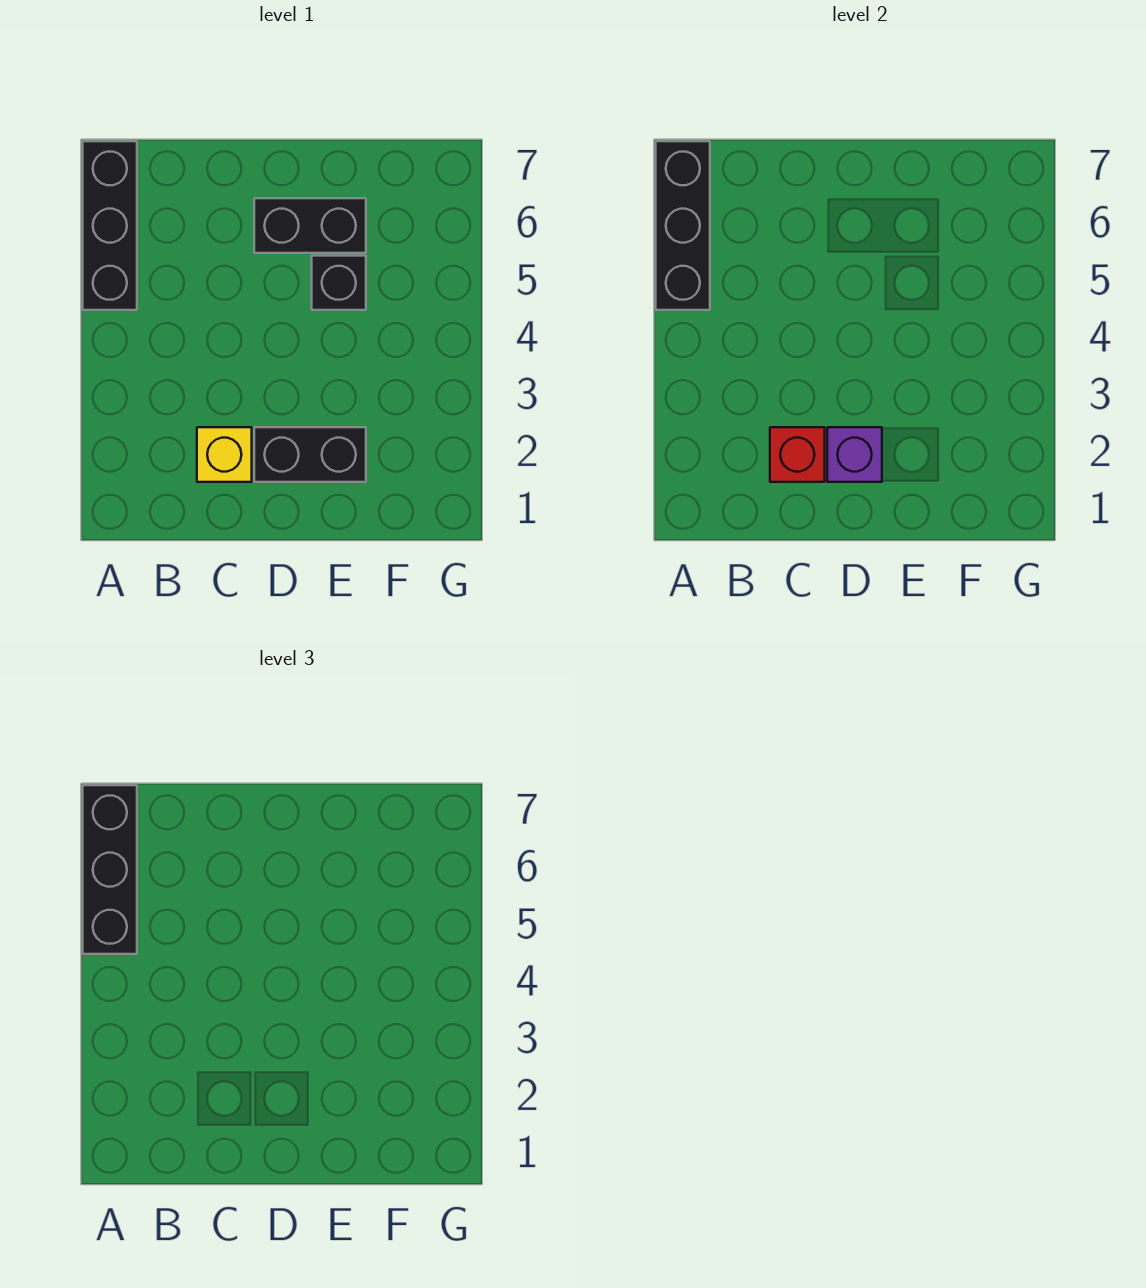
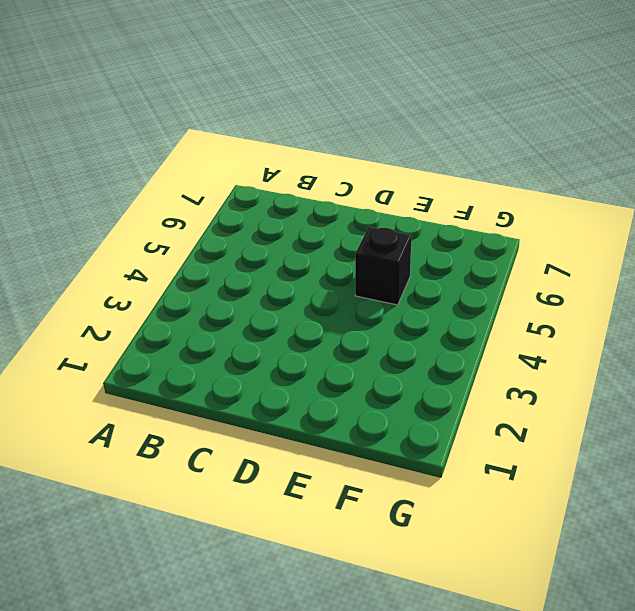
none -> black brick A5:A7 level 1
none -> yellow brick C2 level 1

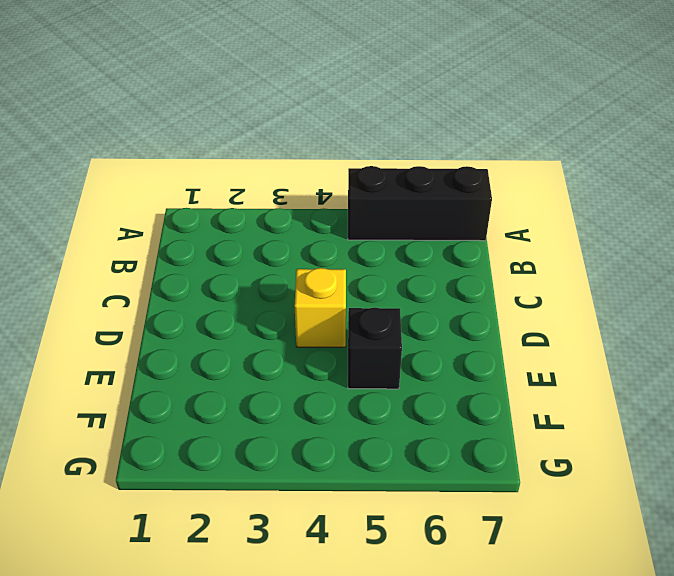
yellow brick D4 level 1 -> yellow brick C2 level 1
none -> black brick D2:E2 level 1
none -> black brick D6:E6 level 1

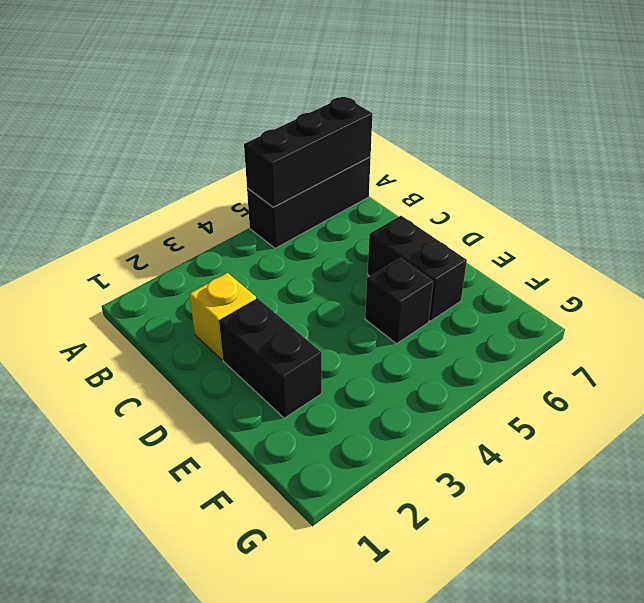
none -> red brick C2 level 2
none -> purple brick D2 level 2

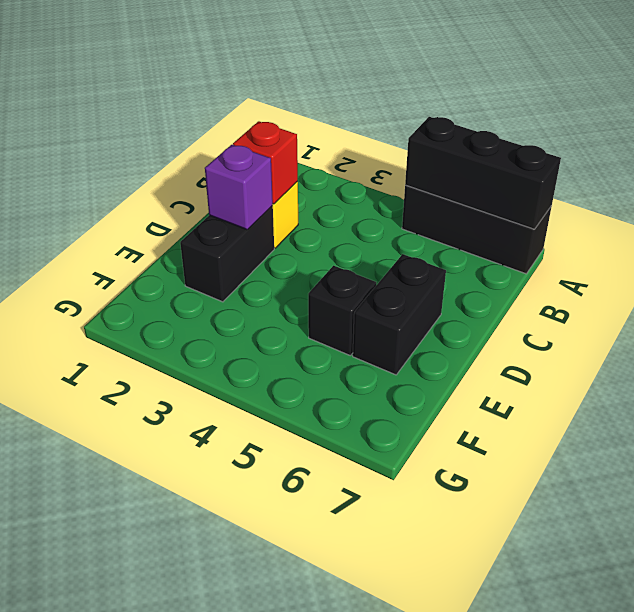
none -> black brick A5:A7 level 3

